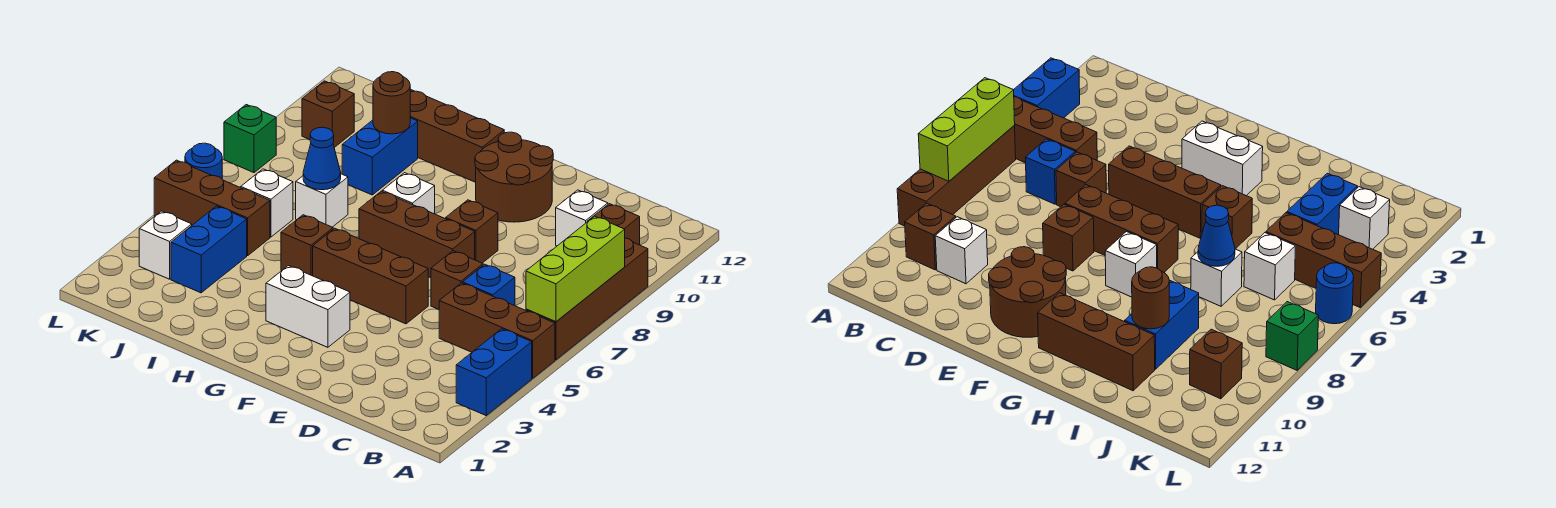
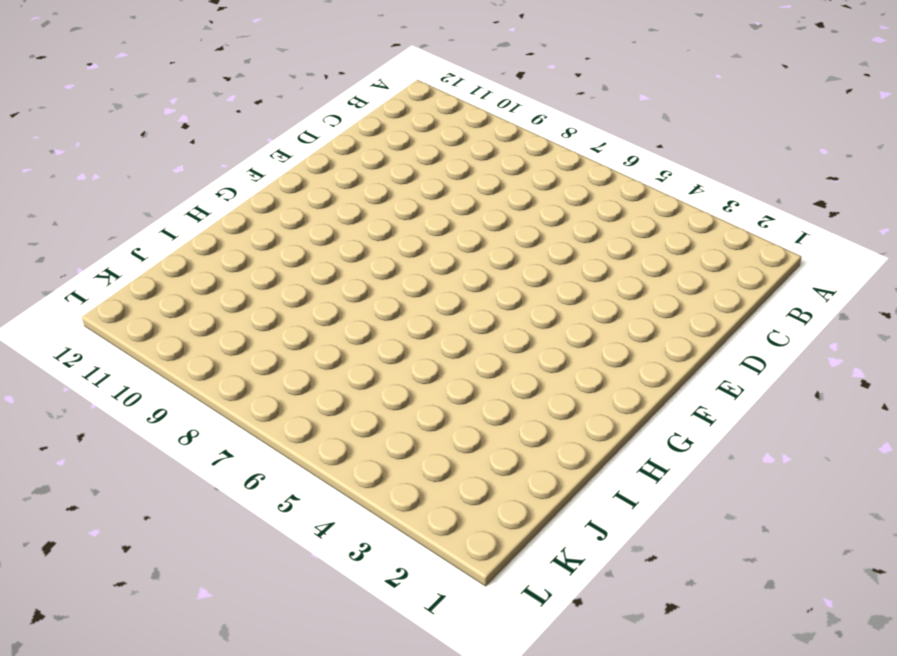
none -> blue brick A3:A4 level 1
none -> brown brick A5:C5 level 1
none -> brown brick A6:A9 level 1

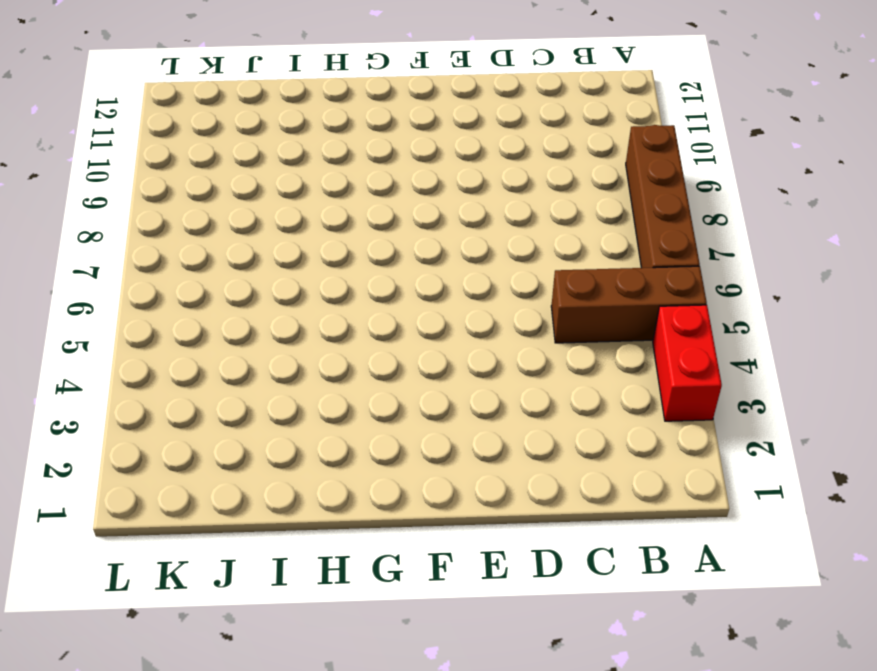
red brick A3:A4 level 1 -> blue brick A3:A4 level 1
none -> brown brick B10 level 1
none -> blue brick C6 level 1
none -> white brick C10 level 1

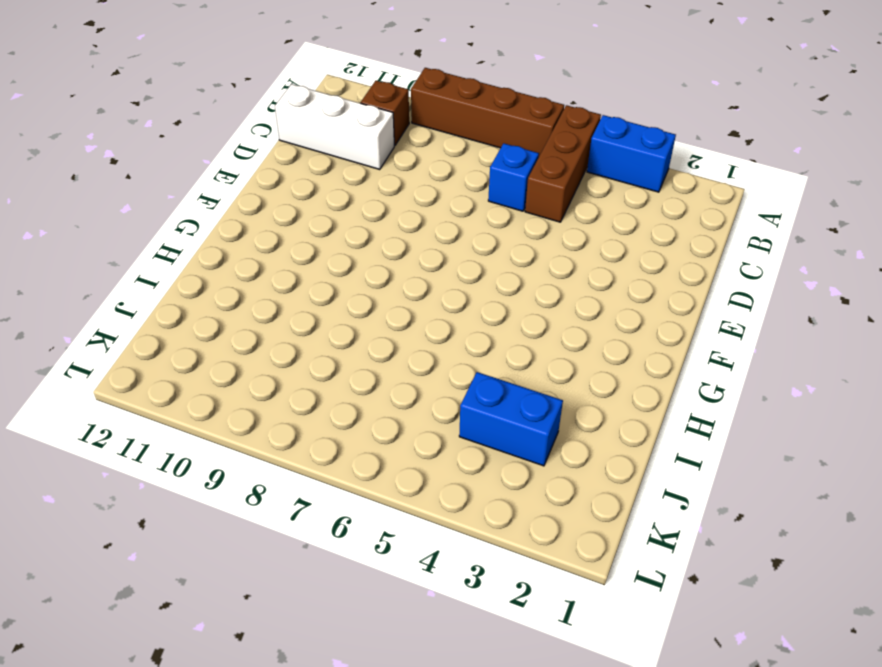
white brick C10:C12 level 1 -> white brick C10 level 1
none -> brown brick D6 level 1
none -> brown brick E5:G5 level 1
none -> brown brick E7:G7 level 1

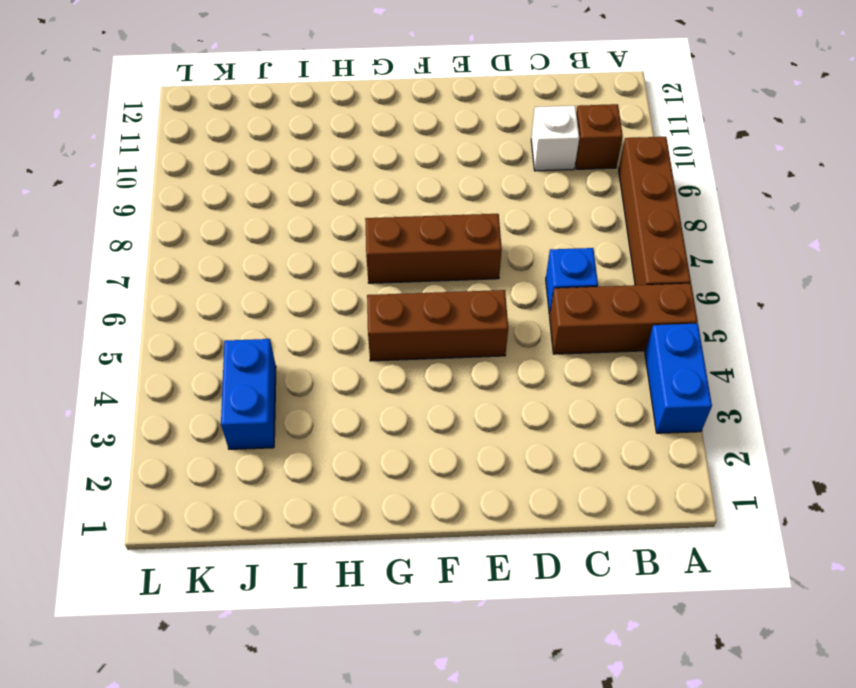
none -> brown brick D6 level 1
none -> brown brick E8 level 1
none -> brown round brick E10:F11 level 1

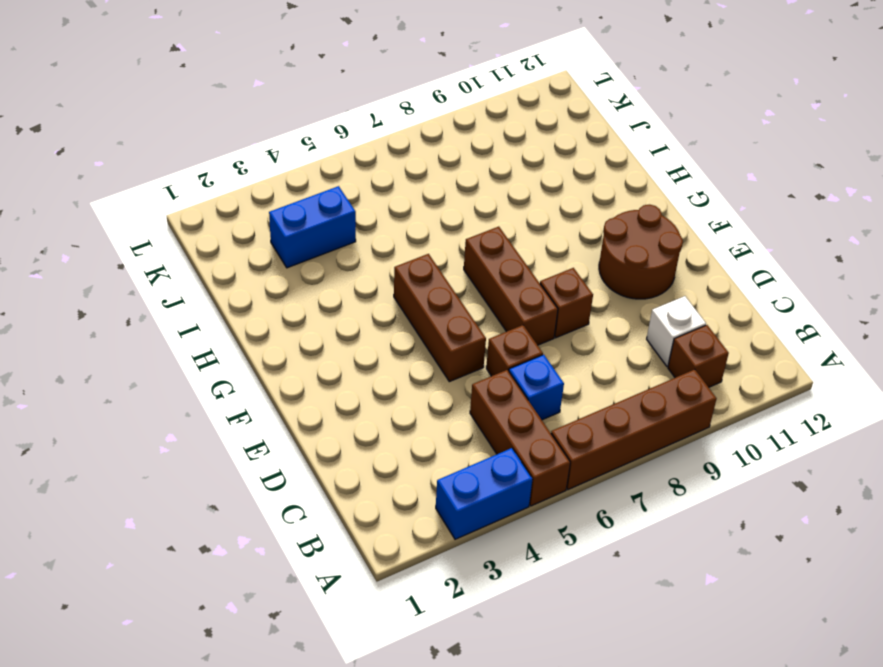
none -> white brick F3:G3 level 1
none -> white brick G8 level 1
none -> brown brick G11:I11 level 1

